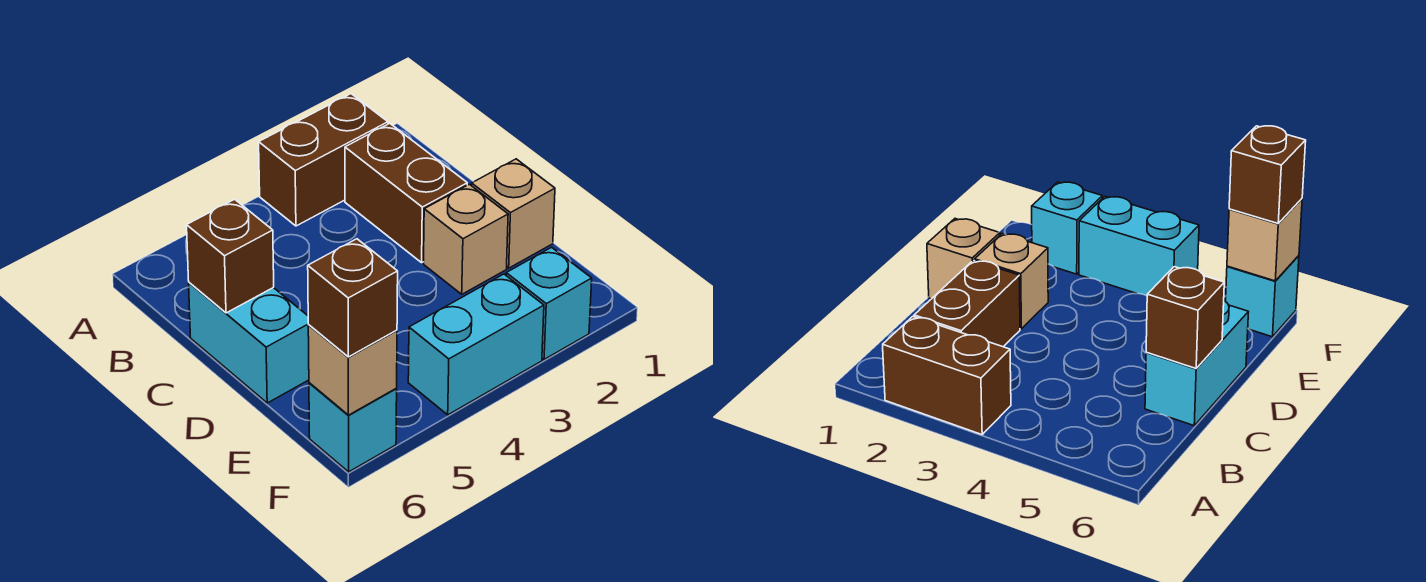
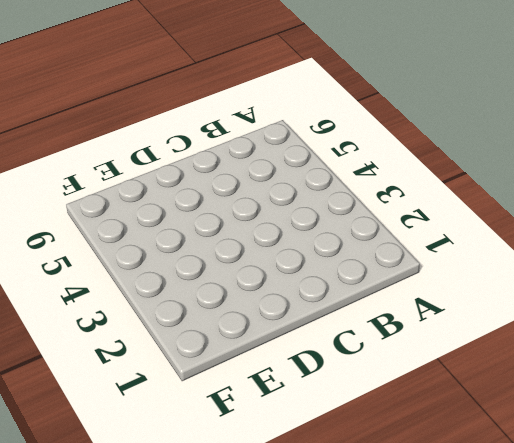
none -> brown brick A2:A3 level 1
none -> brown brick B2:C2 level 1

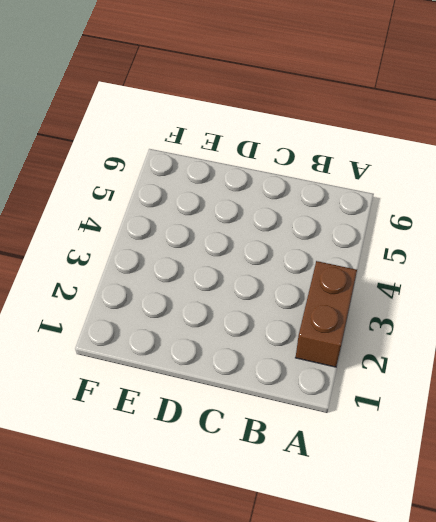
none -> brown brick B2:C2 level 1
none -> cyan brick C6:D6 level 1

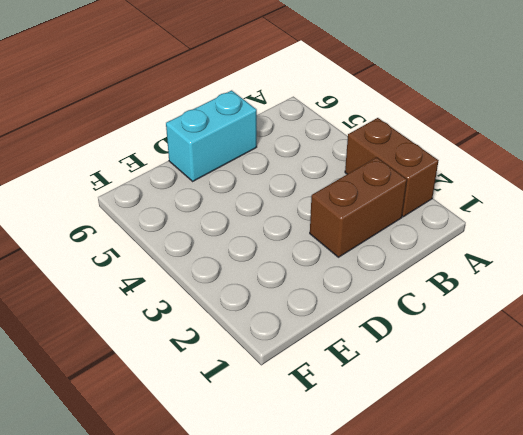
none -> tan brick D1 level 1
none -> tan brick D2 level 1

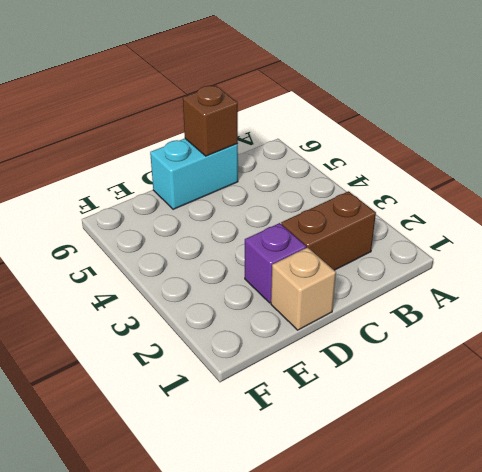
purple brick D2 level 1 -> tan brick D2 level 1
none -> brown brick A2:A3 level 1
none -> cyan brick F2 level 1

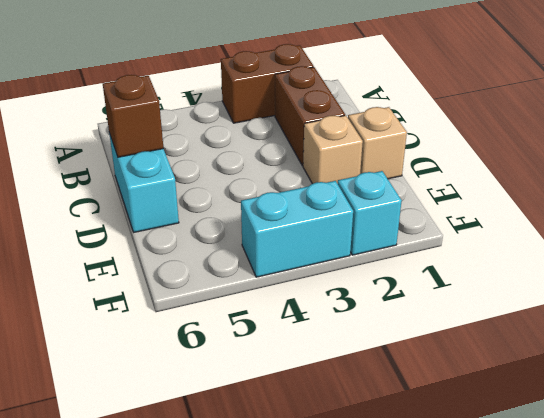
none -> cyan brick F6 level 1
none -> tan brick F6 level 2

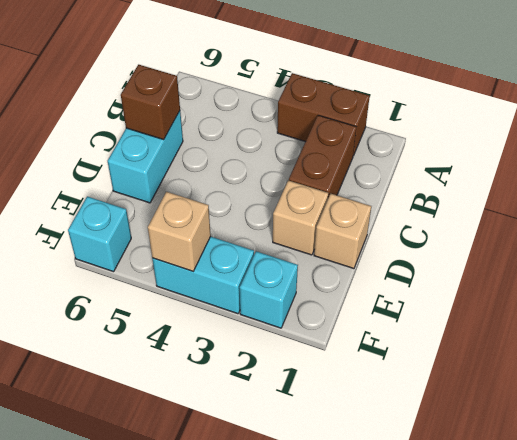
tan brick F4 level 2 -> tan brick F6 level 2
none -> brown brick F6 level 3

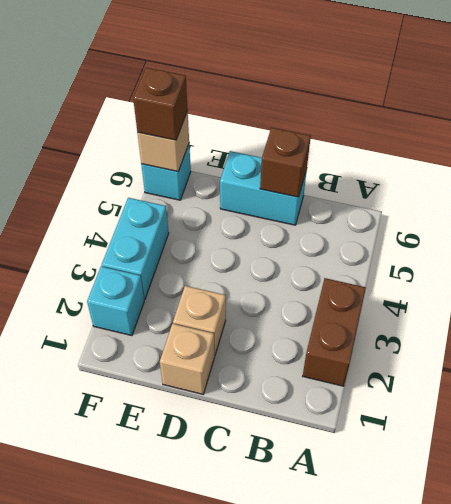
none -> brown brick B2:C2 level 1

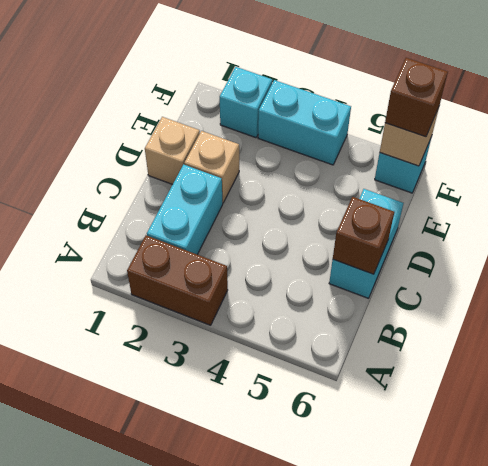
cyan brick B2:C2 level 1 -> brown brick B2:C2 level 1

